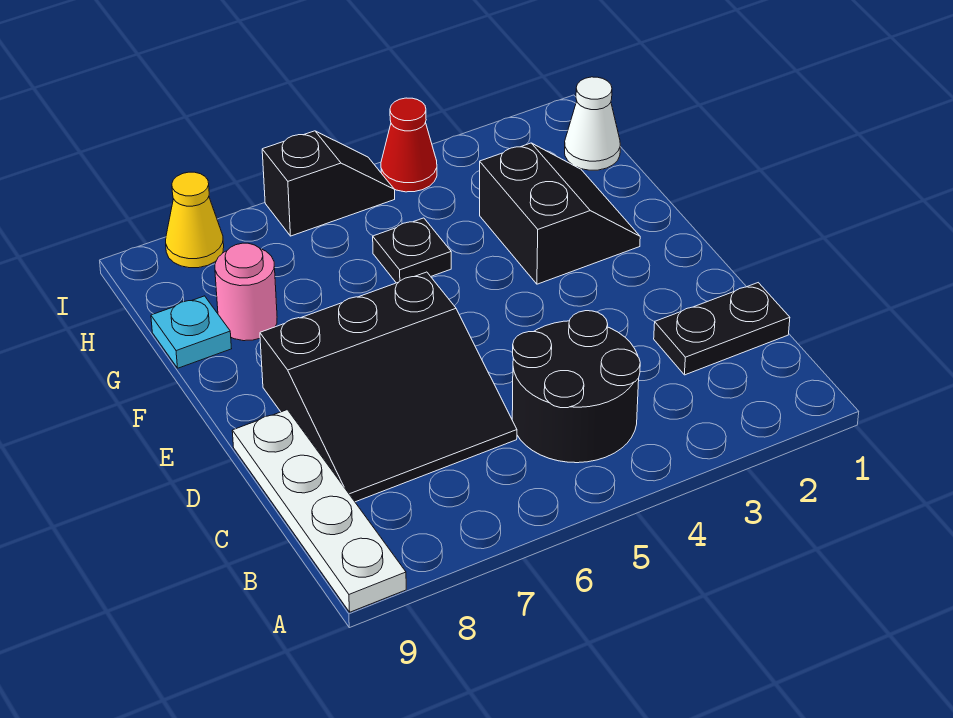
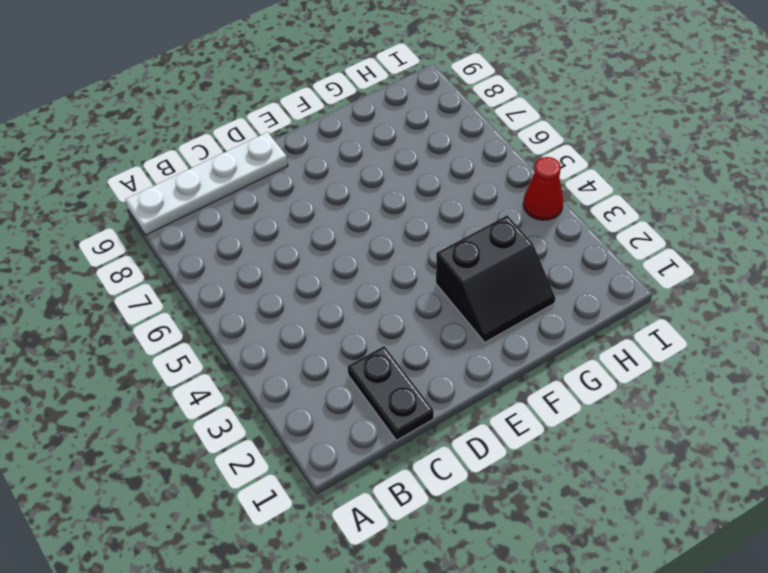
none -> black round brick B4:C5 level 1
none -> black slope C6:E8 level 1 top E
none -> black plate G5 level 1

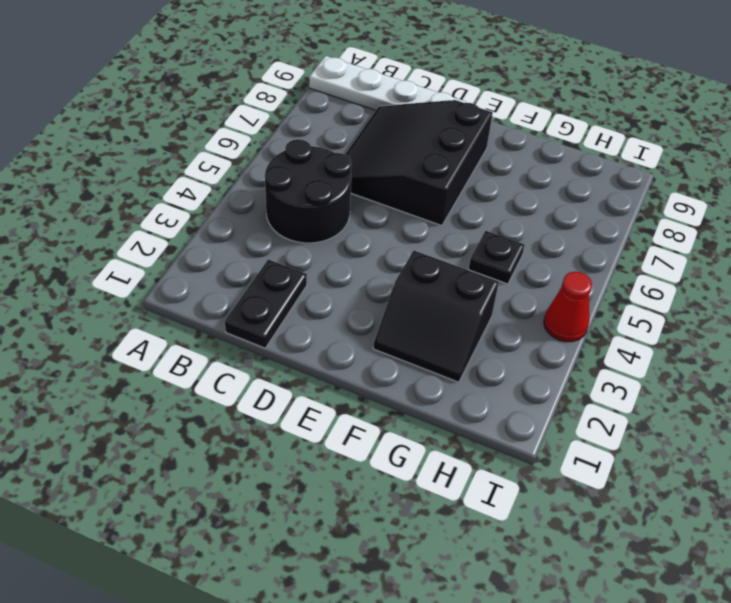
none -> pink round brick G8 level 1
none -> cyan plate G9 level 1
none -> white cone H1 level 1

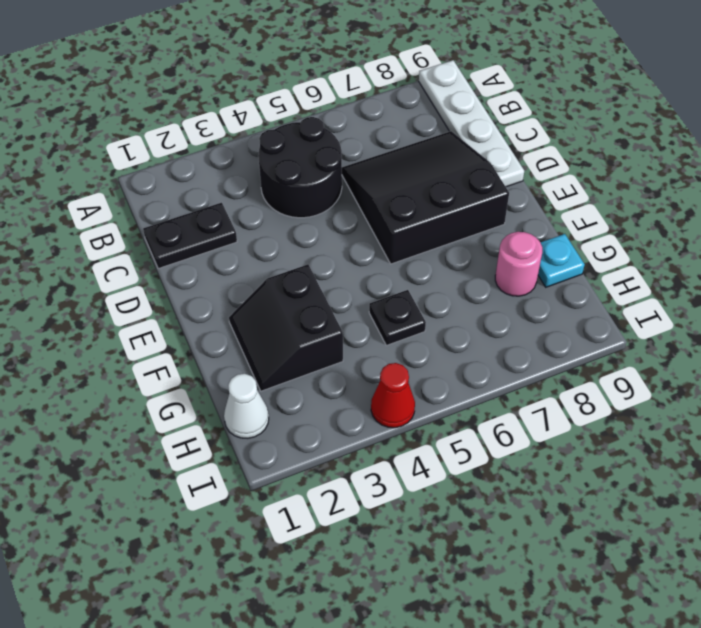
none -> black slope I5:I6 level 1 top 6
none -> yellow cone I8 level 1

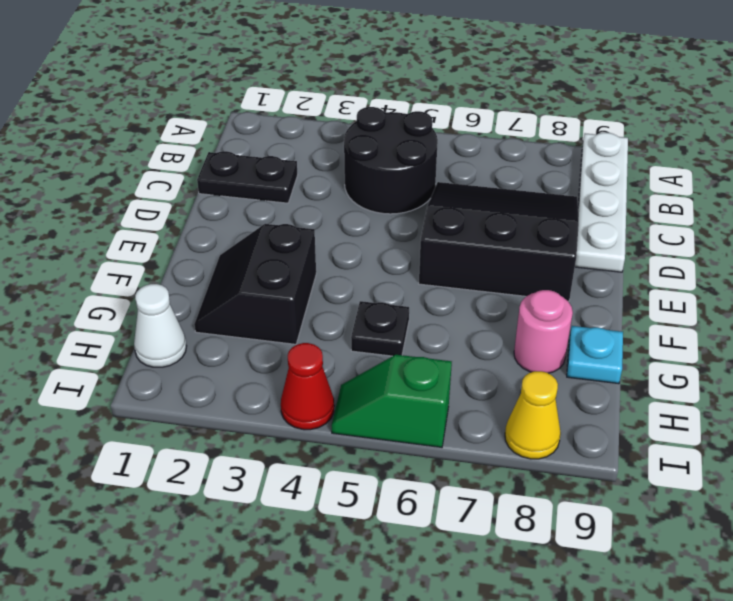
green slope I5:I6 level 1 top 6 -> black slope I5:I6 level 1 top 6

